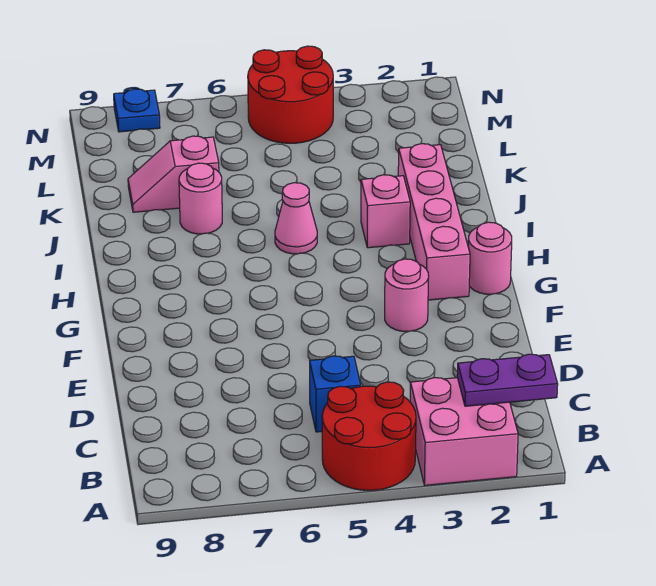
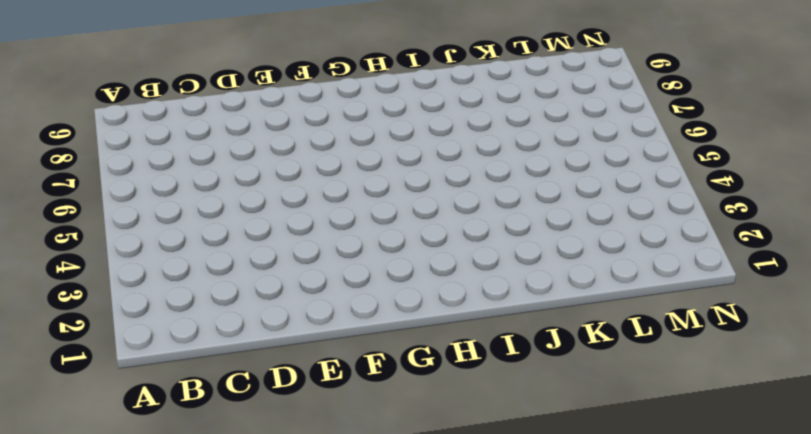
none -> pink brick A2:B3 level 1
none -> red round brick A4:B5 level 1
none -> blue brick C5 level 1

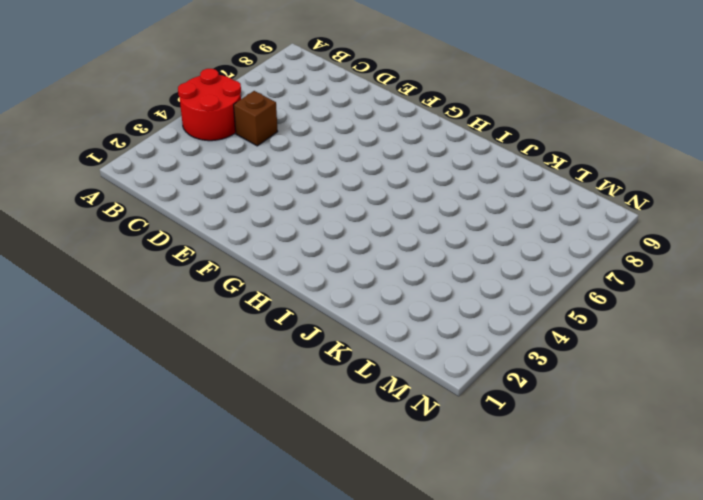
brown brick C5 level 1 -> blue brick C5 level 1
none -> pink brick A2:B3 level 1
none -> pink round brick F3 level 1
none -> pink round brick G1 level 1

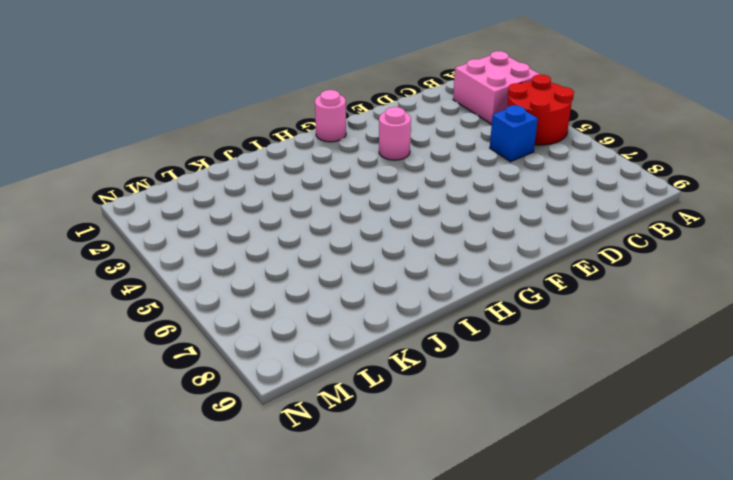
none -> pink brick G2:J2 level 1
none -> pink brick I3 level 1
none -> pink cone I5 level 1

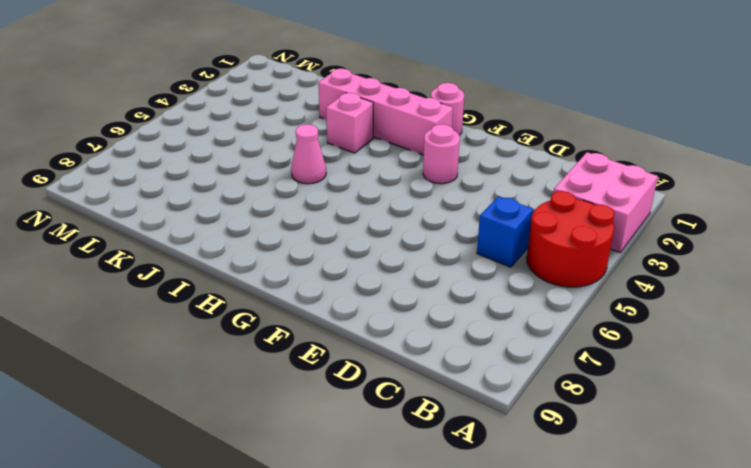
none -> pink round brick J7 level 1
none -> pink slope K7:K8 level 1 top 7
none -> red round brick M4:N5 level 1

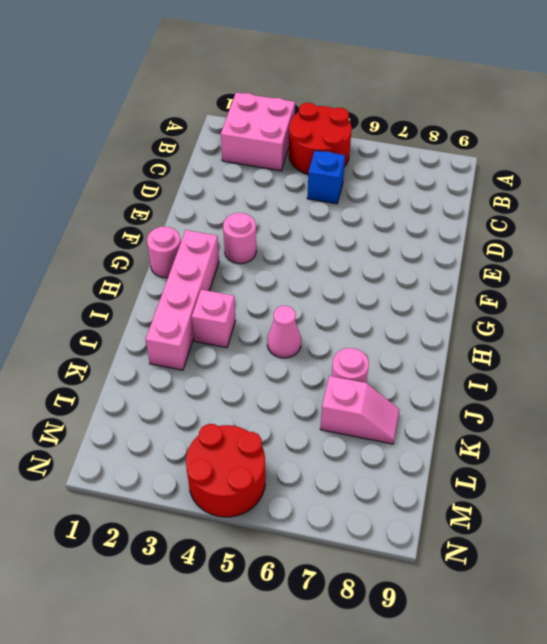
none -> blue plate N8 level 1
none -> purple plate B1:B2 level 2

